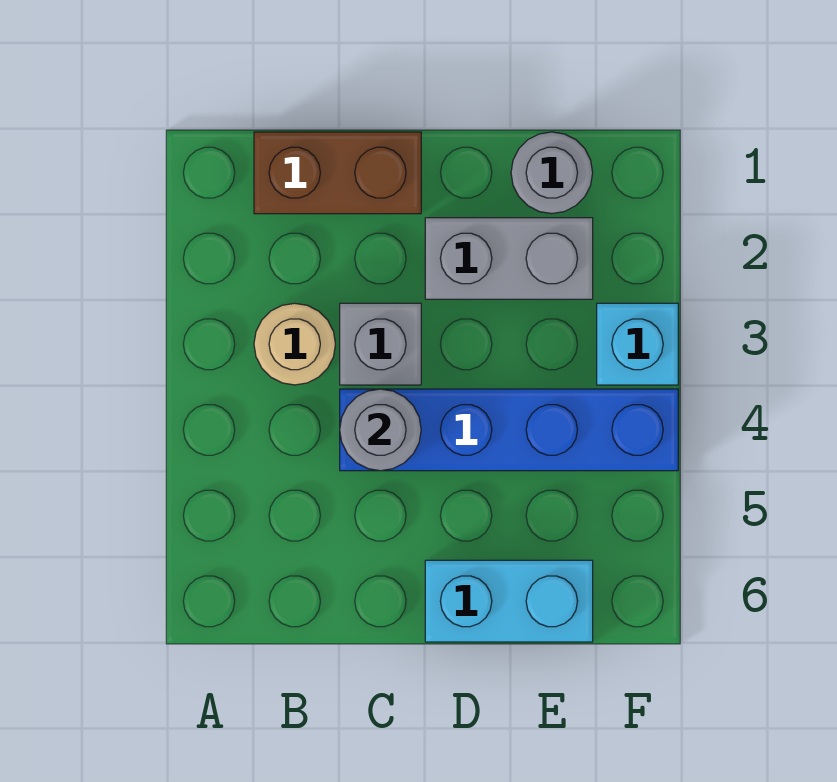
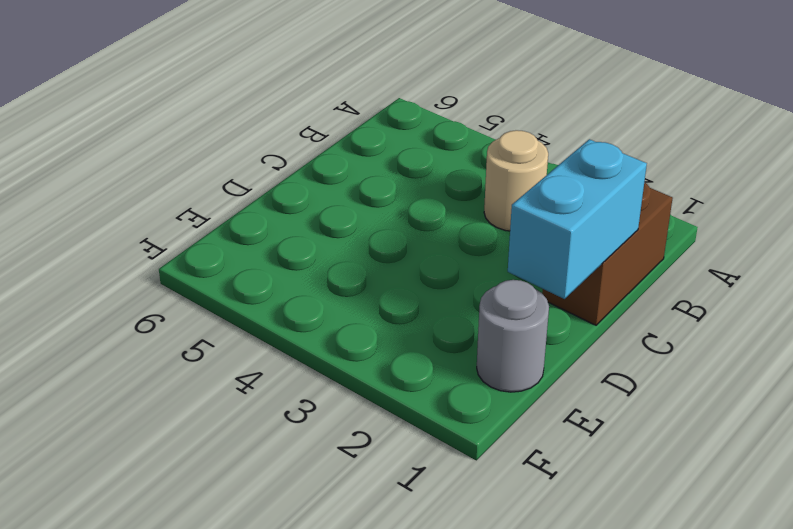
cyan brick C1:D1 level 2 -> cyan brick D6:E6 level 1
none -> grey brick C3 level 1
none -> blue brick C4:F4 level 1

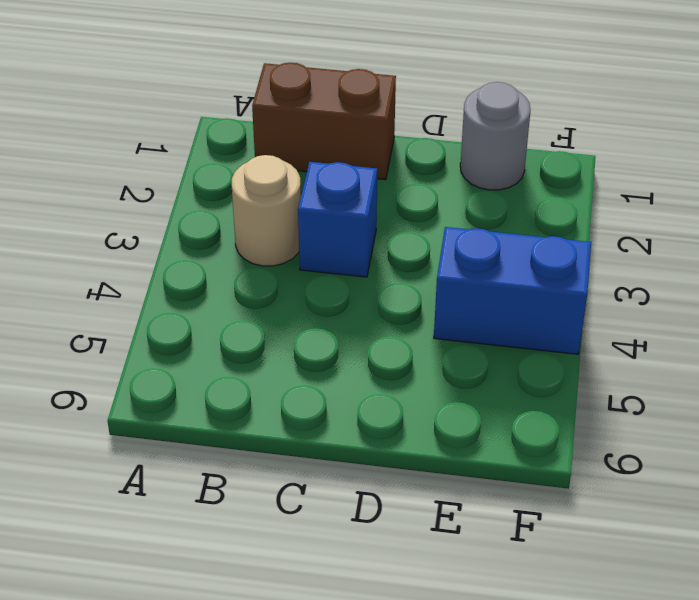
blue brick C3 level 1 -> grey brick C3 level 1
blue brick E4:F4 level 1 -> blue brick C4:F4 level 1
none -> grey brick D2:E2 level 1
none -> cyan brick D6:E6 level 1

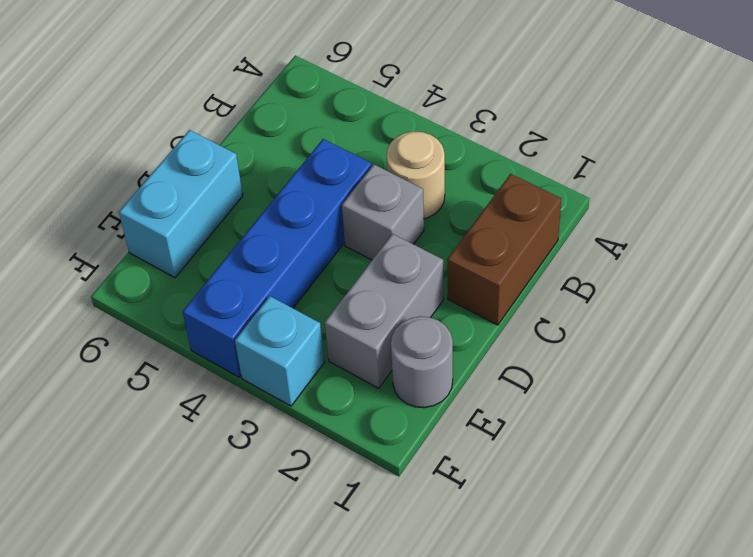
none -> grey round brick C4 level 2

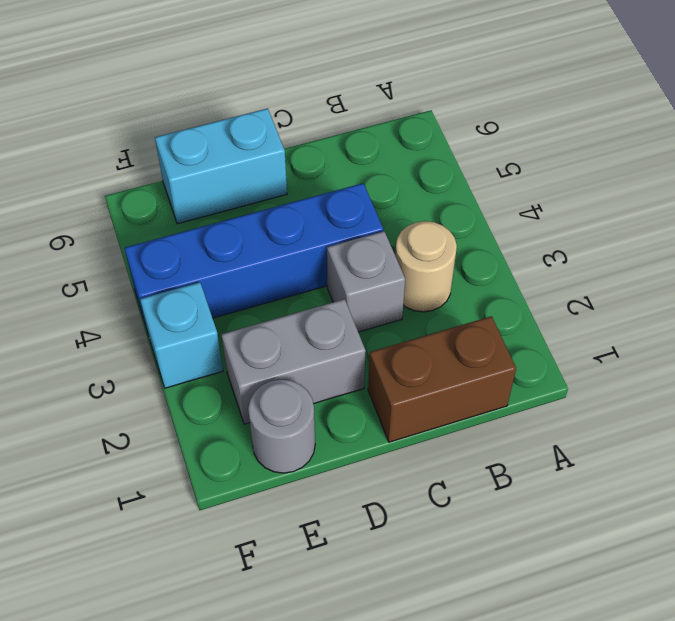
none -> grey round brick C4 level 2

